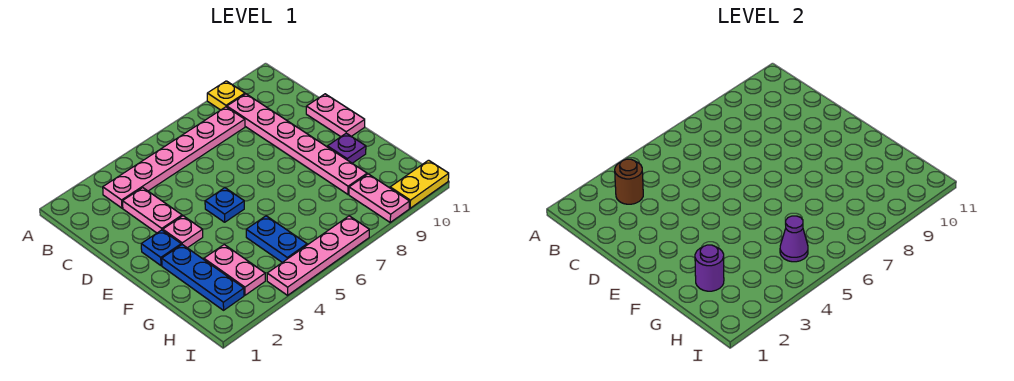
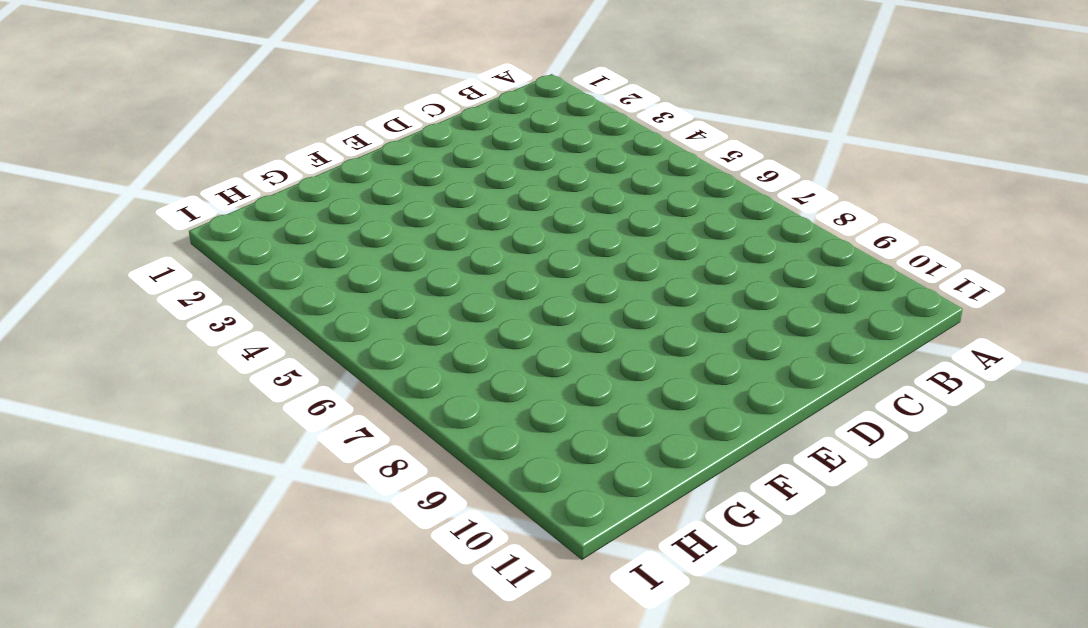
none -> yellow plate A9 level 1
none -> pink plate B3:B8 level 1
none -> pink plate B9:G9 level 1

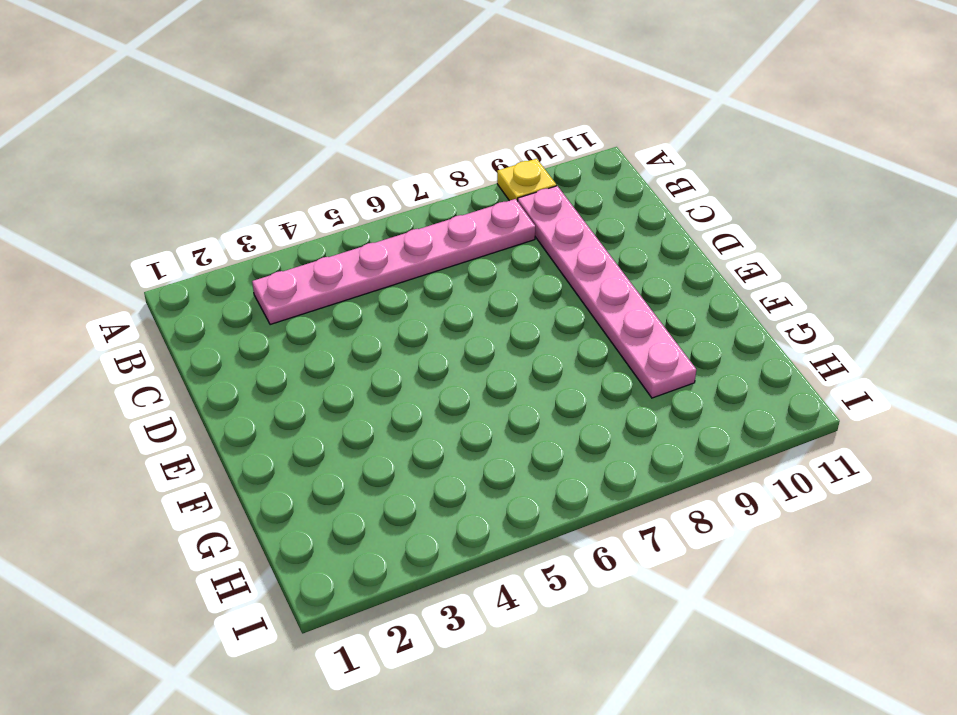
none -> pink plate C3:D3 level 1
none -> pink plate D11:E11 level 1
none -> blue plate E2 level 1

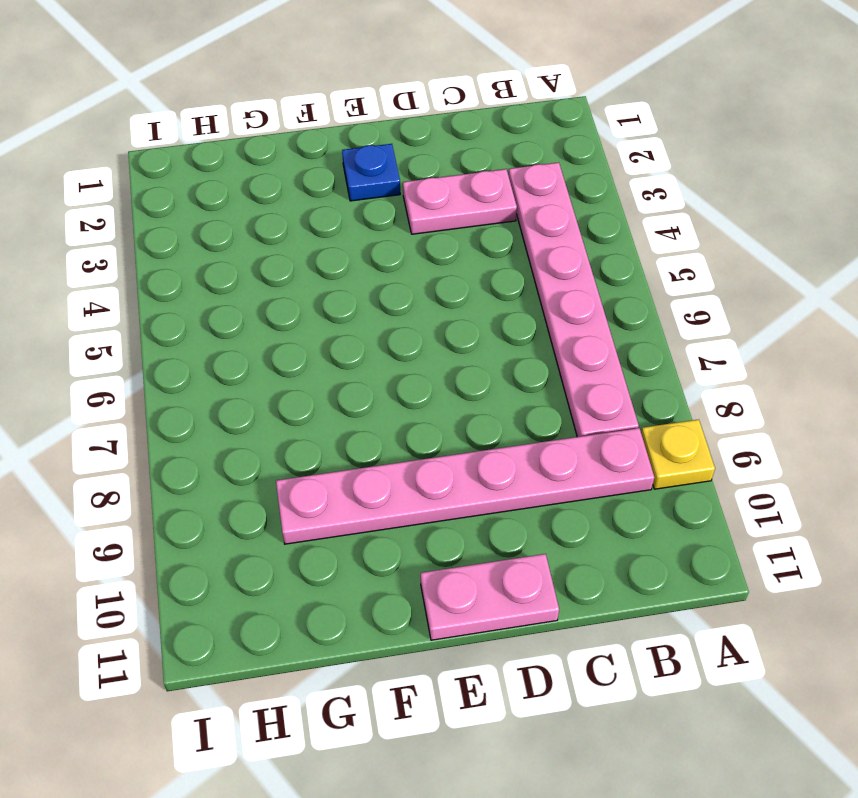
none -> pink plate E3 level 1
none -> blue plate E5 level 1
none -> blue plate F2:H2 level 1

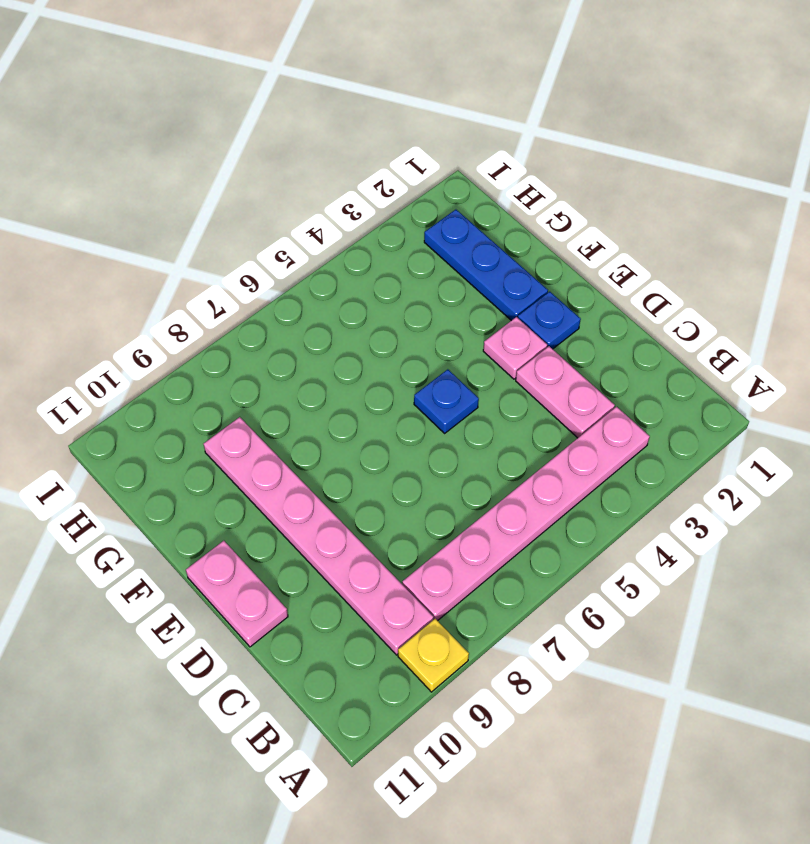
none -> purple plate F10 level 1
none -> pink plate G3:H3 level 1
none -> blue plate G5:H5 level 1

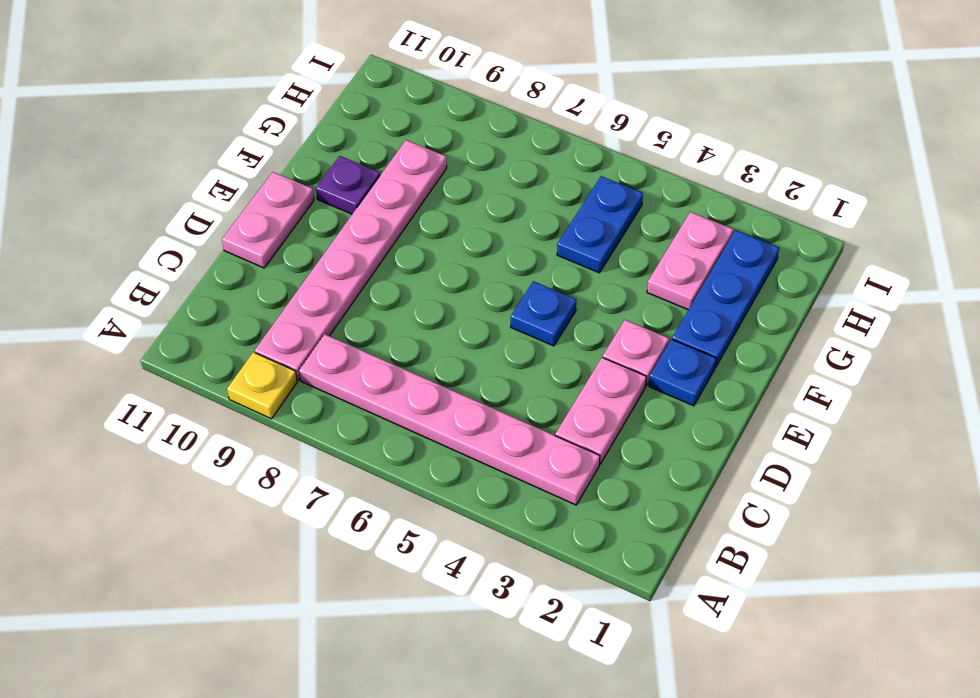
none -> pink plate H9:I9 level 1
none -> pink plate I4:I7 level 1
none -> yellow plate I10:I11 level 1

